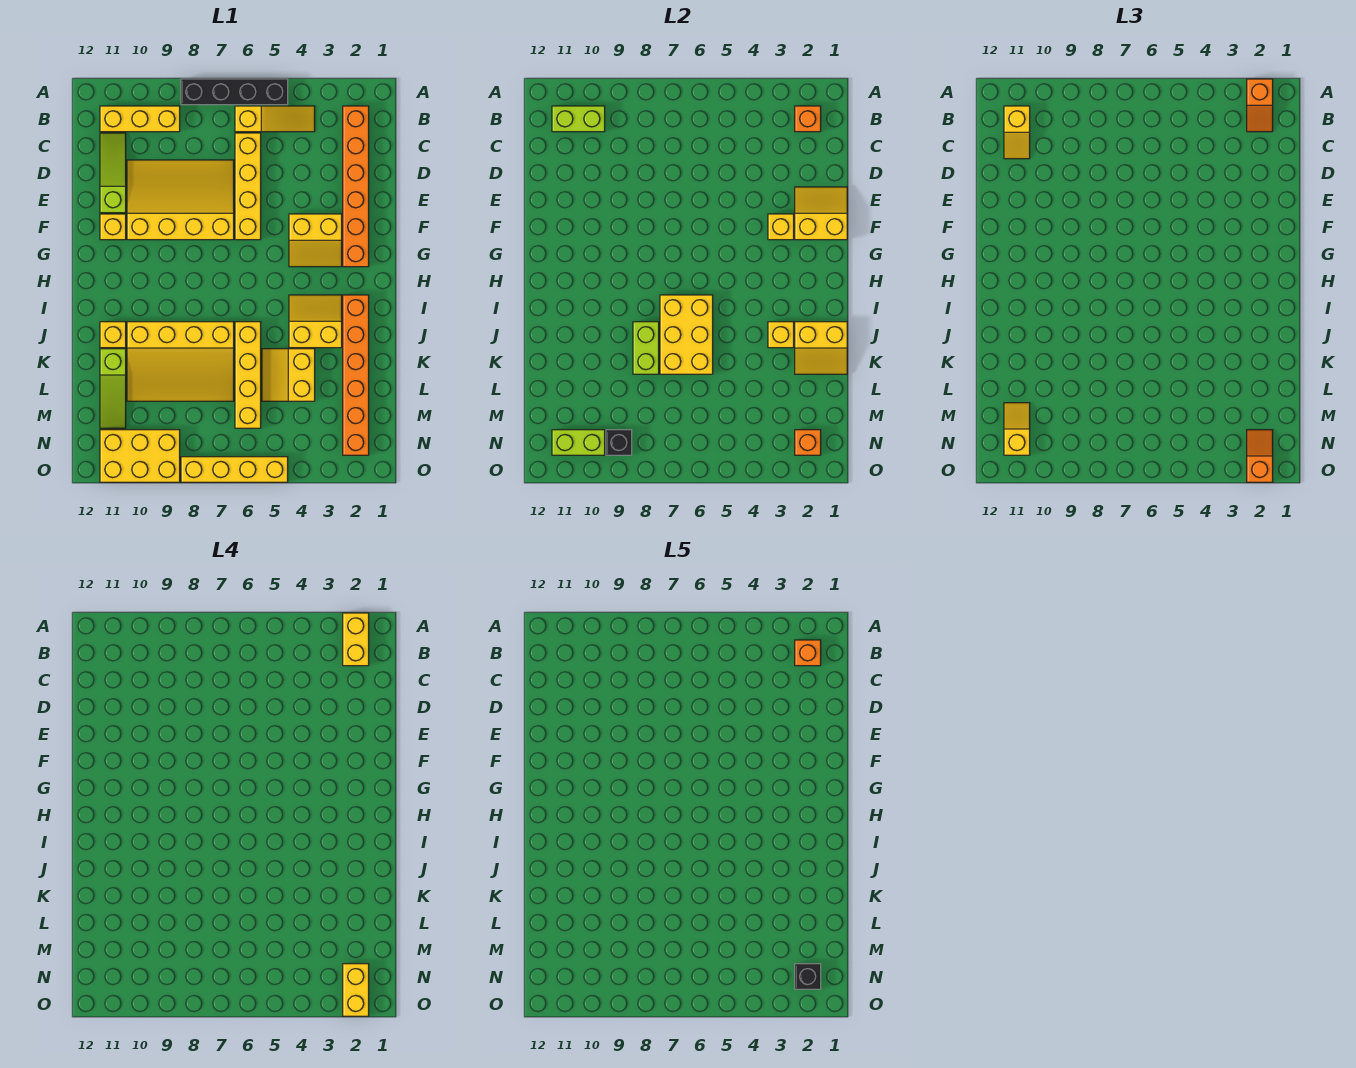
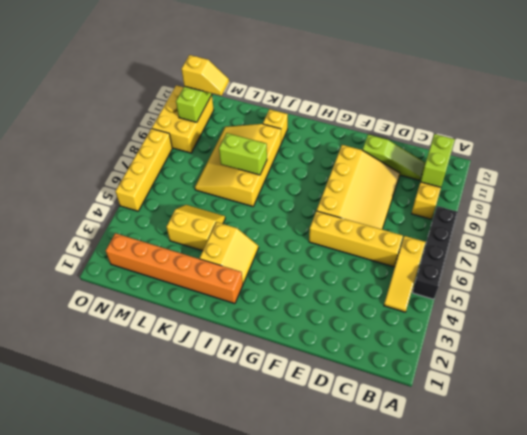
none -> orange brick B2:G2 level 1
none -> yellow slope F3:G4 level 1 top F
none -> yellow brick F11 level 1
none -> yellow brick J6:M6 level 1

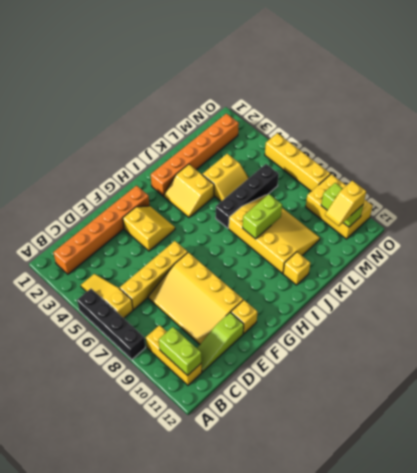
black brick J6:M6 level 1 -> yellow brick J6:M6 level 1
none -> lime slope K11:M11 level 1 top K
none -> orange brick B2 level 2
none -> yellow slope E1:F2 level 2 top F
none -> yellow brick F3 level 2

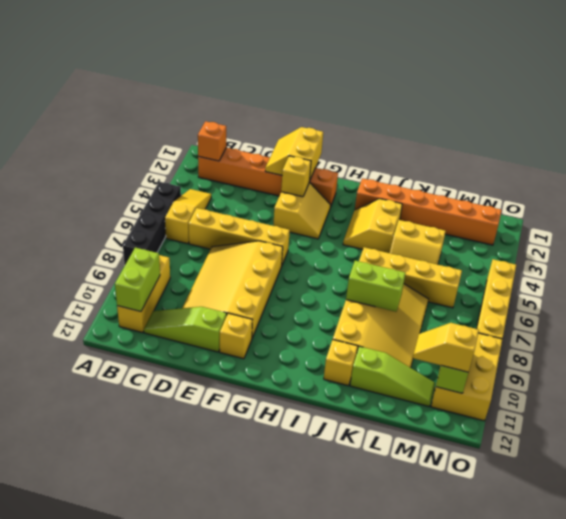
none -> yellow brick I6:K7 level 2
none -> yellow slope J1:K2 level 2 top J
none -> yellow brick J3 level 2
none -> orange brick N2 level 2

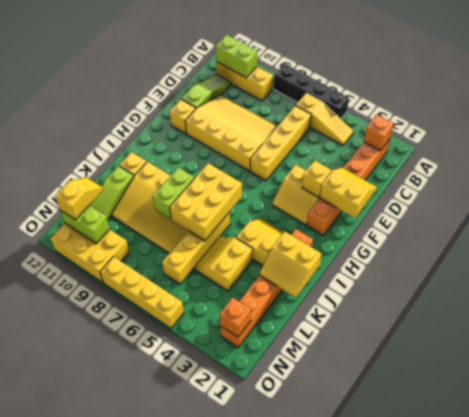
none -> yellow brick J3 level 2
none -> black brick N9 level 2
none -> orange slope A2:B2 level 3 top A
none -> yellow slope B11:C11 level 3 top B

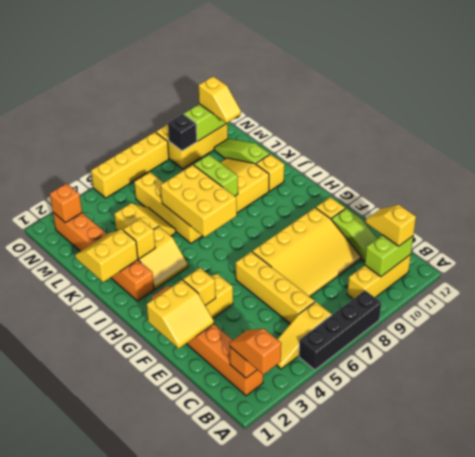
none -> orange slope N2:O2 level 3 top O
none -> yellow brick A2:B2 level 4
none -> yellow brick N2:O2 level 4
none -> orange brick B2 level 5

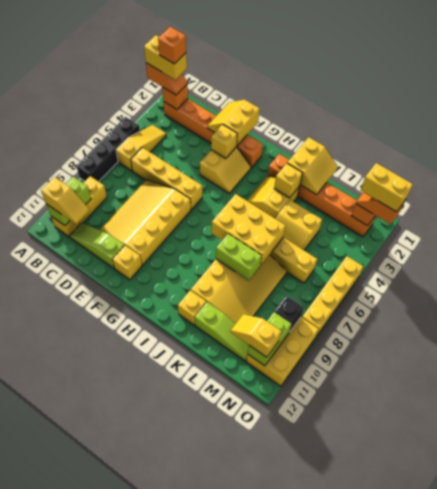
none -> black brick N2 level 5

